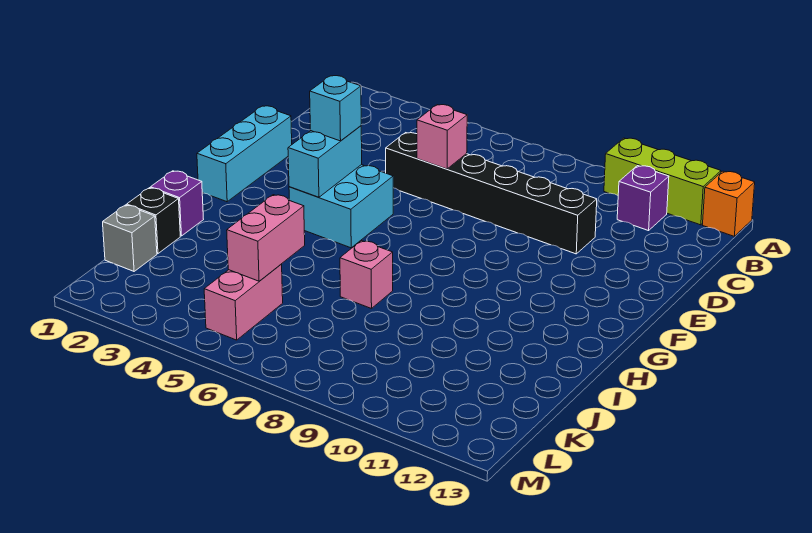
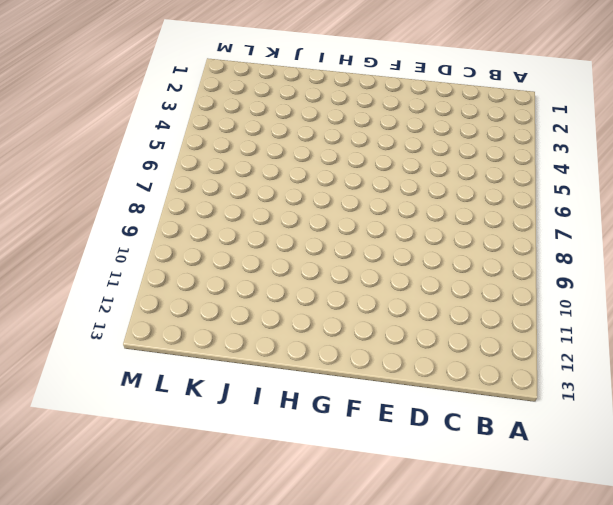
none -> lime brick A10:A12 level 1
none -> orange brick A13 level 1
none -> purple brick B11 level 1

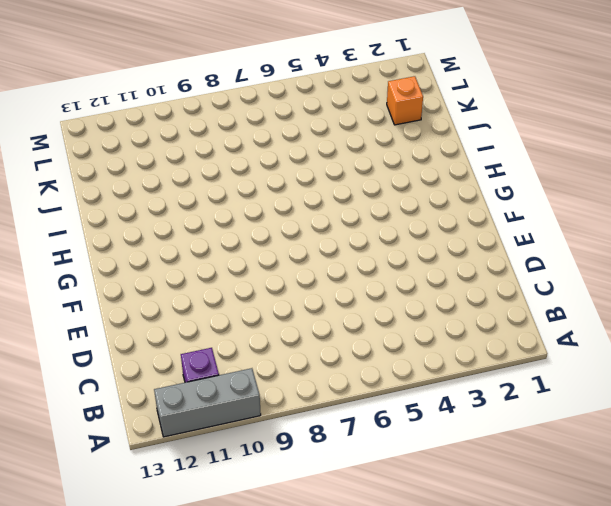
grey brick A10:A12 level 1 -> lime brick A10:A12 level 1
orange brick K2 level 1 -> orange brick A13 level 1
none -> black brick D5:D10 level 1
none -> cyan brick E1:G1 level 1
none -> cyan brick F4:G5 level 1

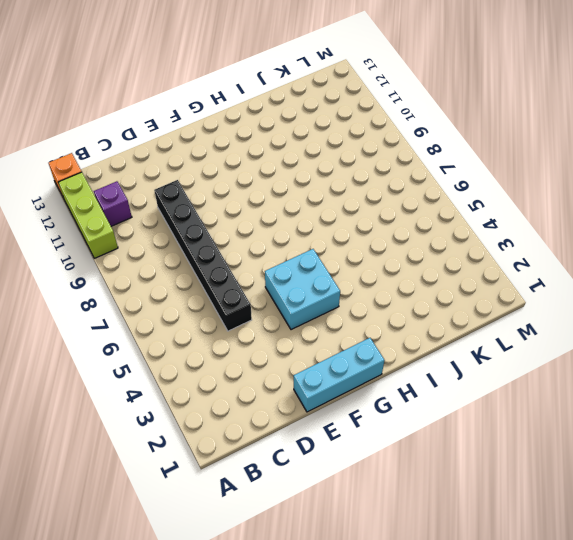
none -> purple brick I1 level 1
none -> pink brick I7 level 1
none -> black brick J1 level 1

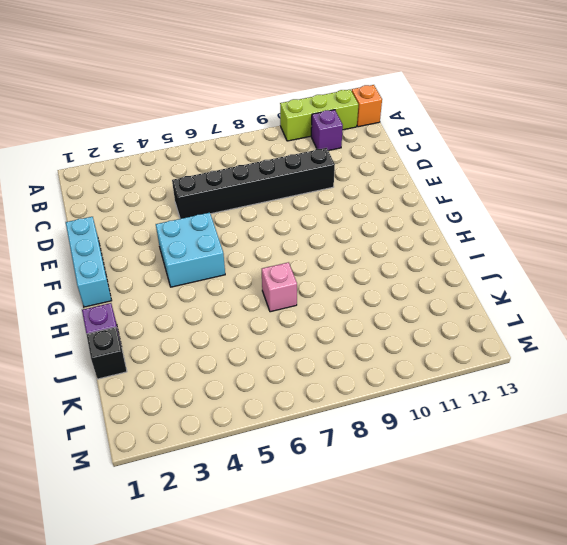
none -> grey brick K1 level 1
none -> pink brick K5:L5 level 1
none -> pink brick D6 level 2

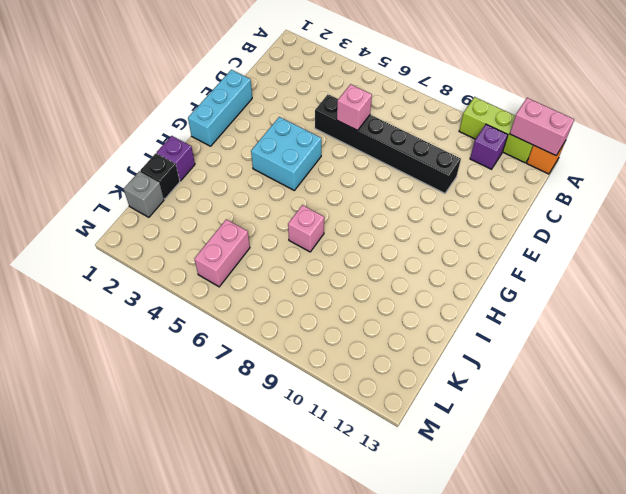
pink brick A12:A13 level 2 -> pink brick J5:K5 level 2
none -> cyan brick F4:G4 level 2
none -> cyan brick F4 level 3

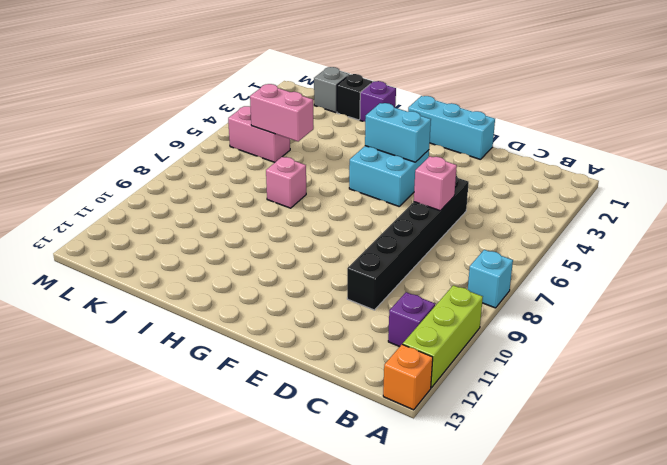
cyan brick A8 level 1 -> cyan brick F4 level 3

